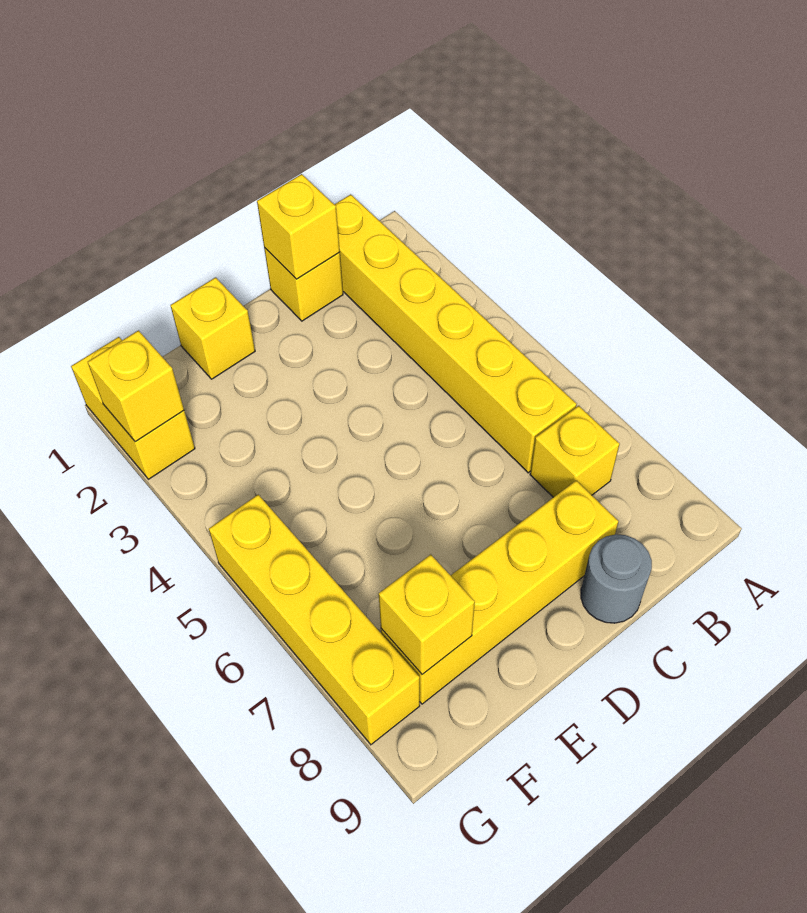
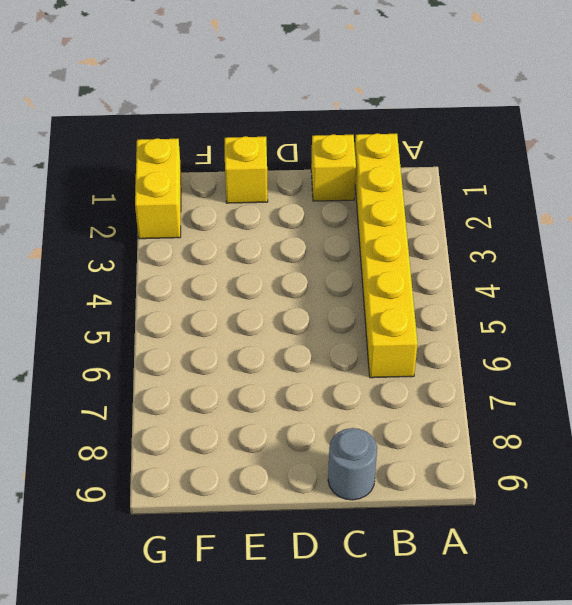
none -> yellow brick B7 level 1
none -> yellow brick C8:F8 level 1

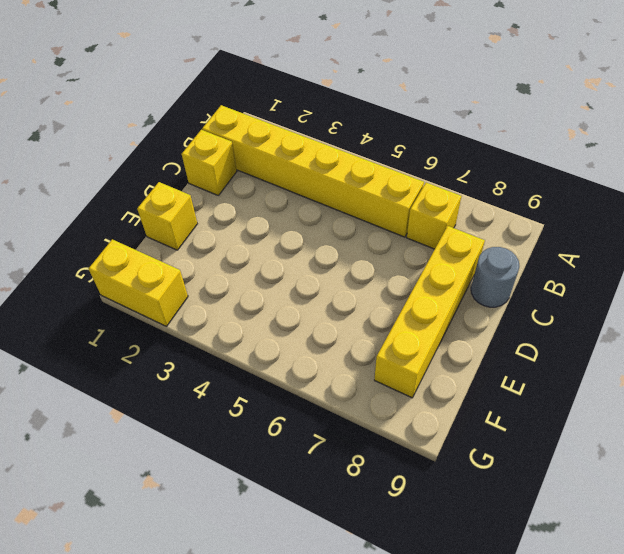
none -> yellow brick G5:G8 level 1
none -> yellow brick C1 level 2

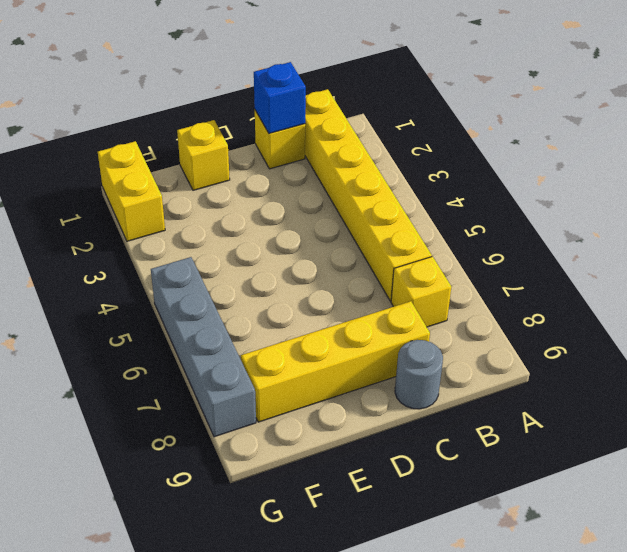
blue brick C1 level 2 -> yellow brick C1 level 2
grey brick G5:G8 level 1 -> yellow brick G5:G8 level 1
none -> yellow brick F8 level 2
none -> yellow brick G2 level 2

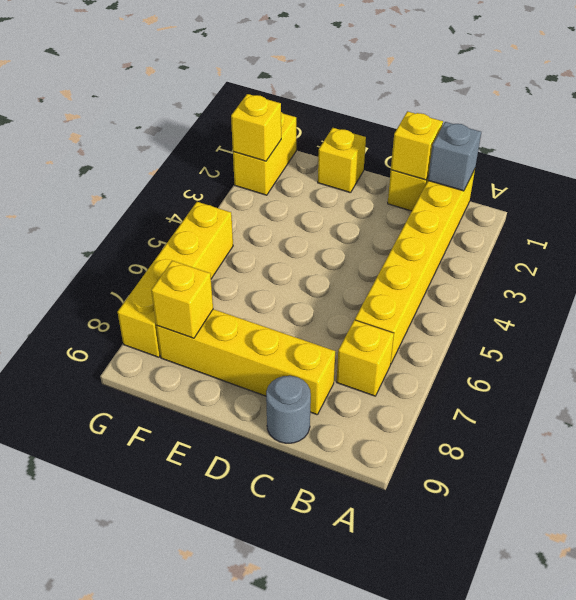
grey brick B1 level 2 -> none

